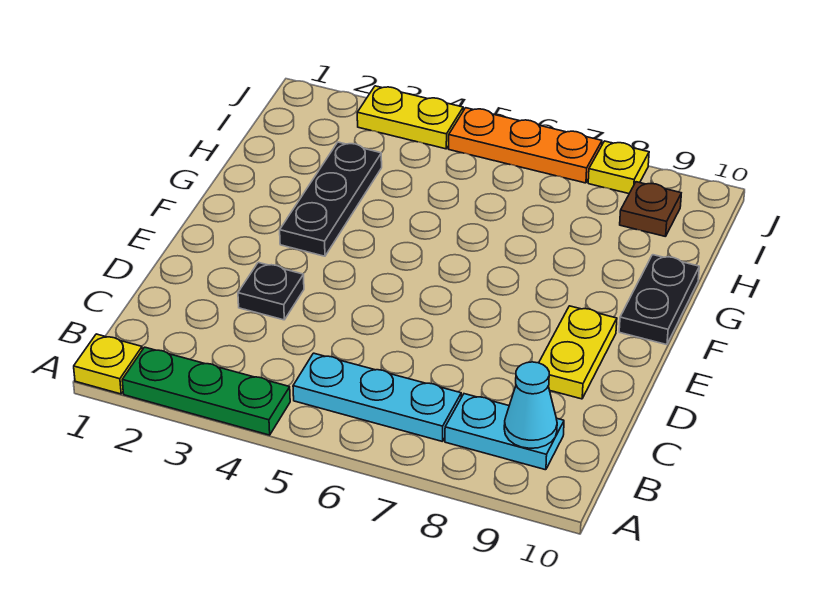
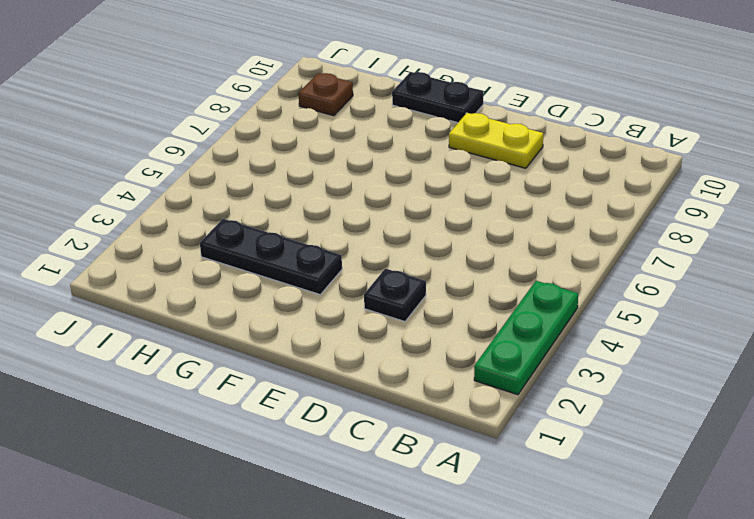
none -> yellow plate A1 level 1
none -> cyan plate B5:B7 level 1
none -> cyan plate B8:B9 level 1

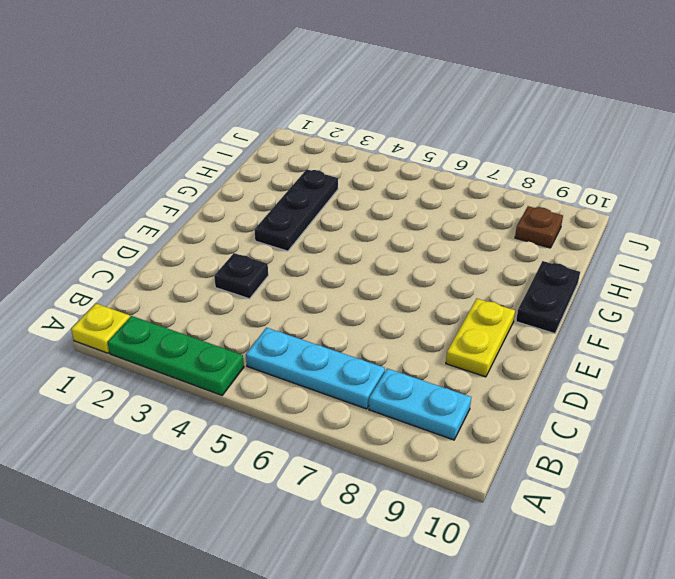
none -> yellow plate J3:J4 level 1
none -> orange plate J5:J7 level 1
none -> yellow plate J8 level 1

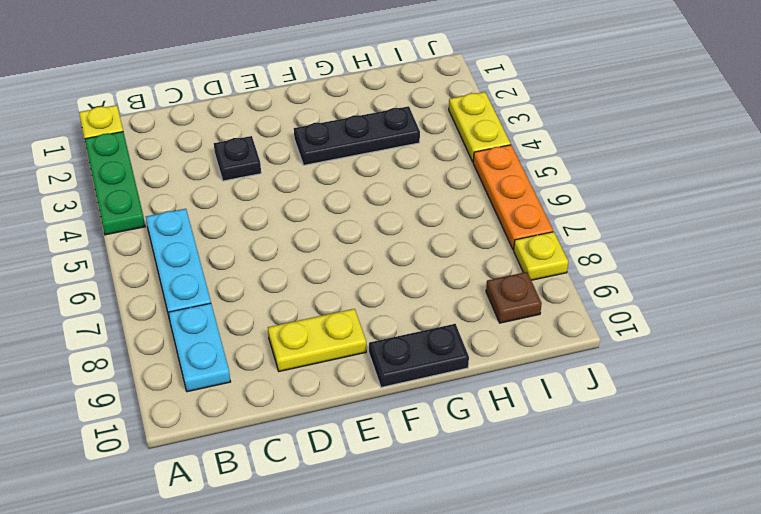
none -> cyan cone B9 level 2

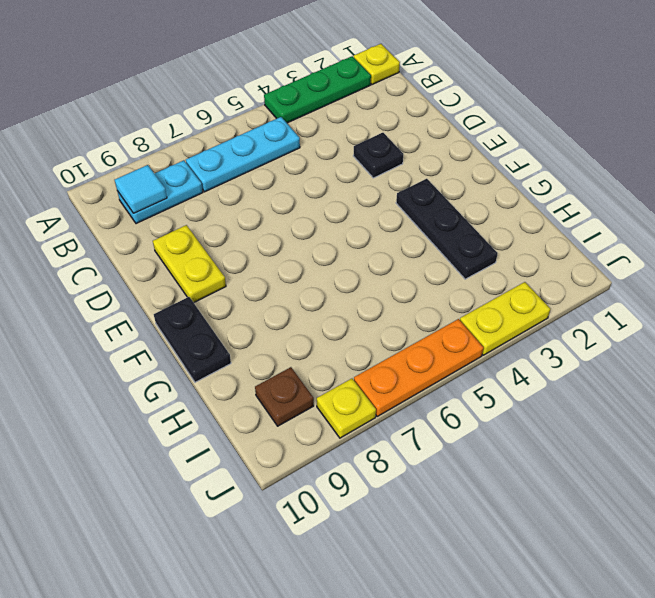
cyan tile B9 level 2 -> cyan cone B9 level 2

